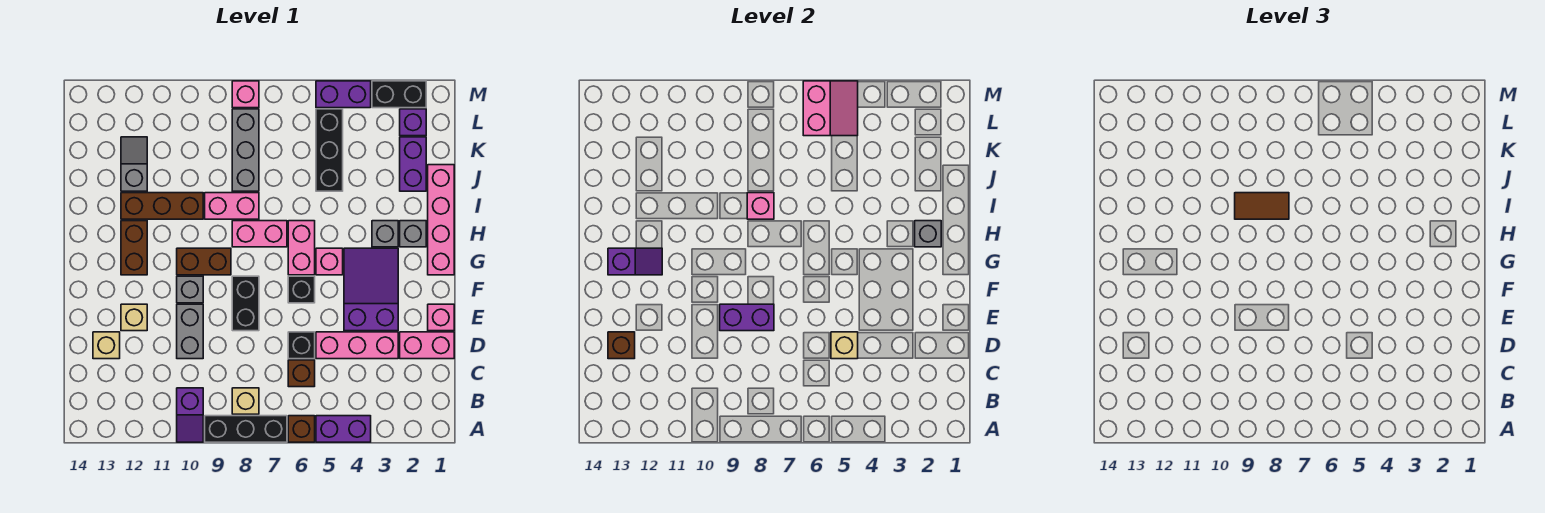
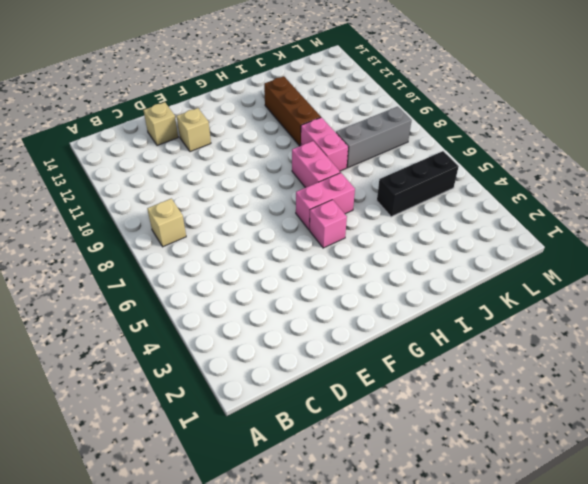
none -> purple brick A4:A5 level 1
none -> brown brick A6 level 1
none -> black brick A7:A9 level 1
none -> purple slope A10:B10 level 1 top B

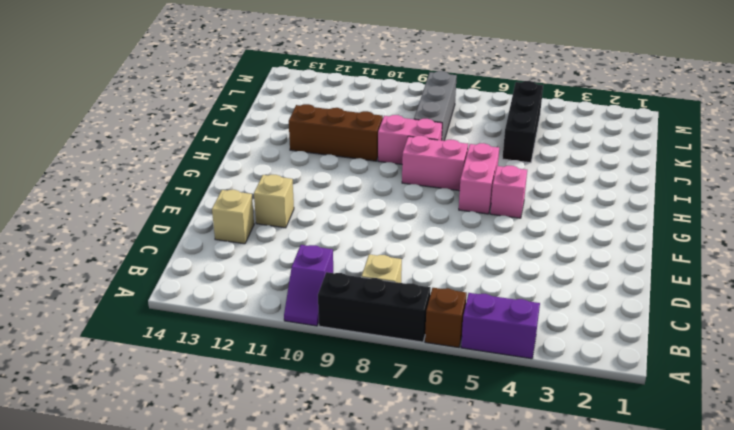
none -> brown brick C6 level 1
none -> pink brick D1:D2 level 1
none -> pink brick D3:D5 level 1
none -> black brick D6 level 1

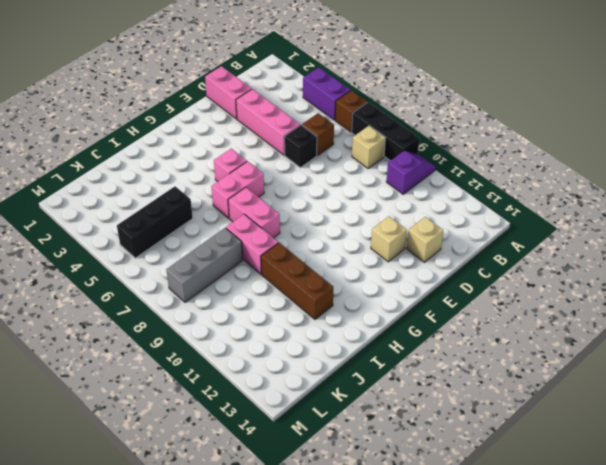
none -> grey brick D10:E10 level 1
none -> pink brick E1 level 1
none -> purple slope E3:G4 level 1 top E
none -> black brick E8:F8 level 1

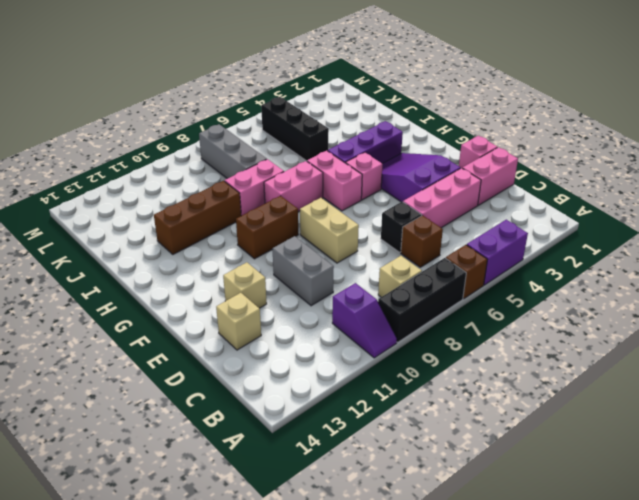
tan brick E8:F8 level 1 -> black brick E8:F8 level 1
purple brick H3:H5 level 1 -> grey brick H3 level 1
none -> black brick F6 level 1
none -> grey brick F10 level 1
none -> pink brick G1:J1 level 1
none -> brown brick G12:H12 level 1

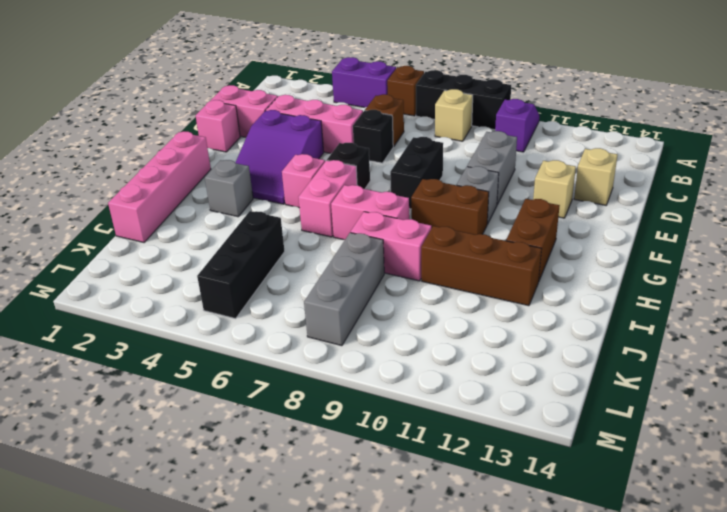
none -> grey brick H2 level 1
none -> purple brick J2:K2 level 1
none -> grey slope J12:K12 level 1 top J
none -> purple brick L2 level 1

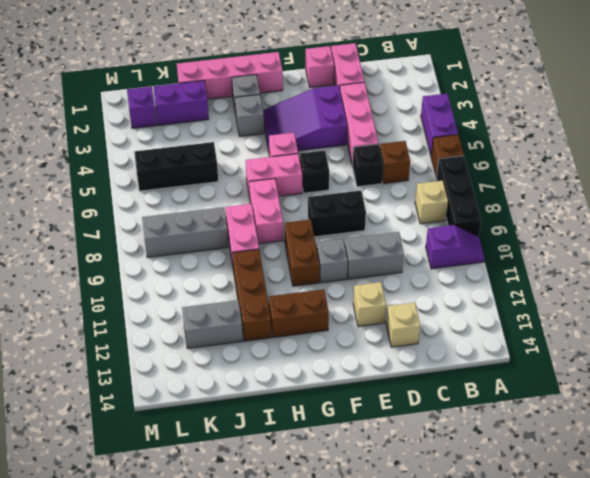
grey brick J12:K12 level 1 -> grey slope J12:K12 level 1 top J
none -> black brick M2:M3 level 1
none -> purple brick M4:M5 level 1
none -> pink brick M8 level 1
none -> tan brick D5 level 2

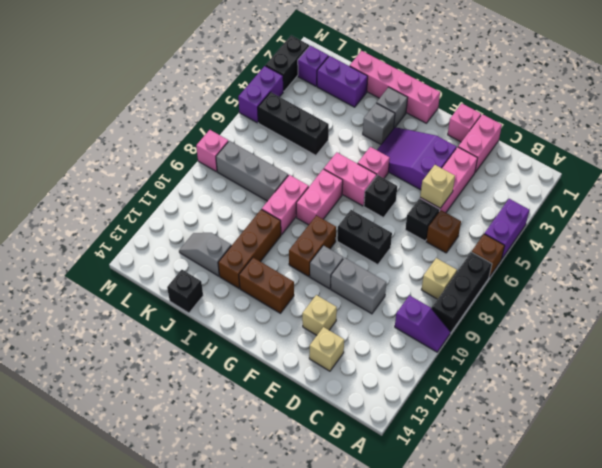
black brick J14 level 1 -> none
none -> brown brick D13 level 2
none -> purple brick E8:E9 level 2
none -> purple slope G12:G13 level 2 top 13
none -> grey brick H2 level 2

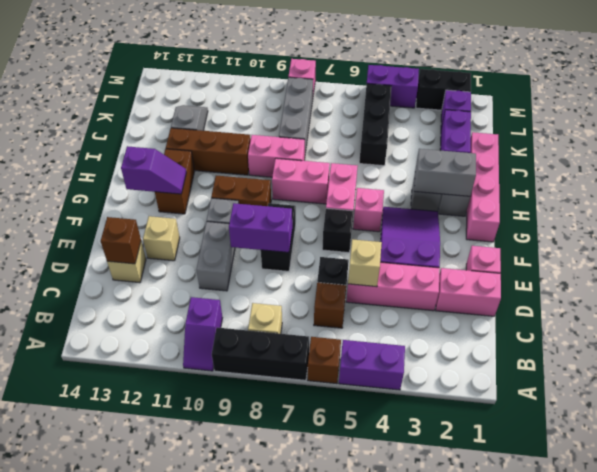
grey brick H2:H3 level 2 -> grey brick H2 level 2
none -> pink brick I8 level 2
none -> pink slope L5:M6 level 2 top 6
none -> brown tile I8:I9 level 3

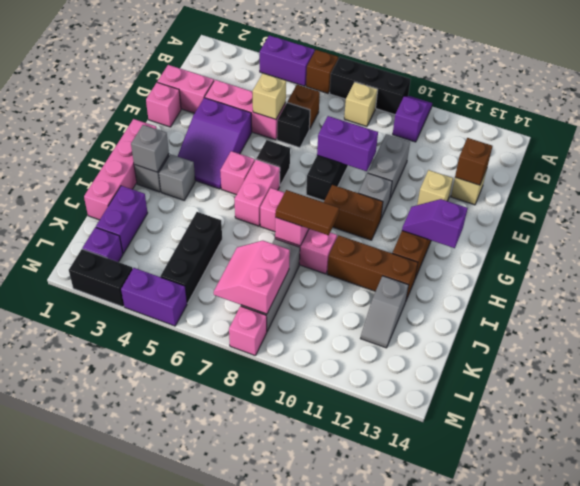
pink slope K7:L8 level 2 top 8 -> pink slope L5:M6 level 2 top 6

